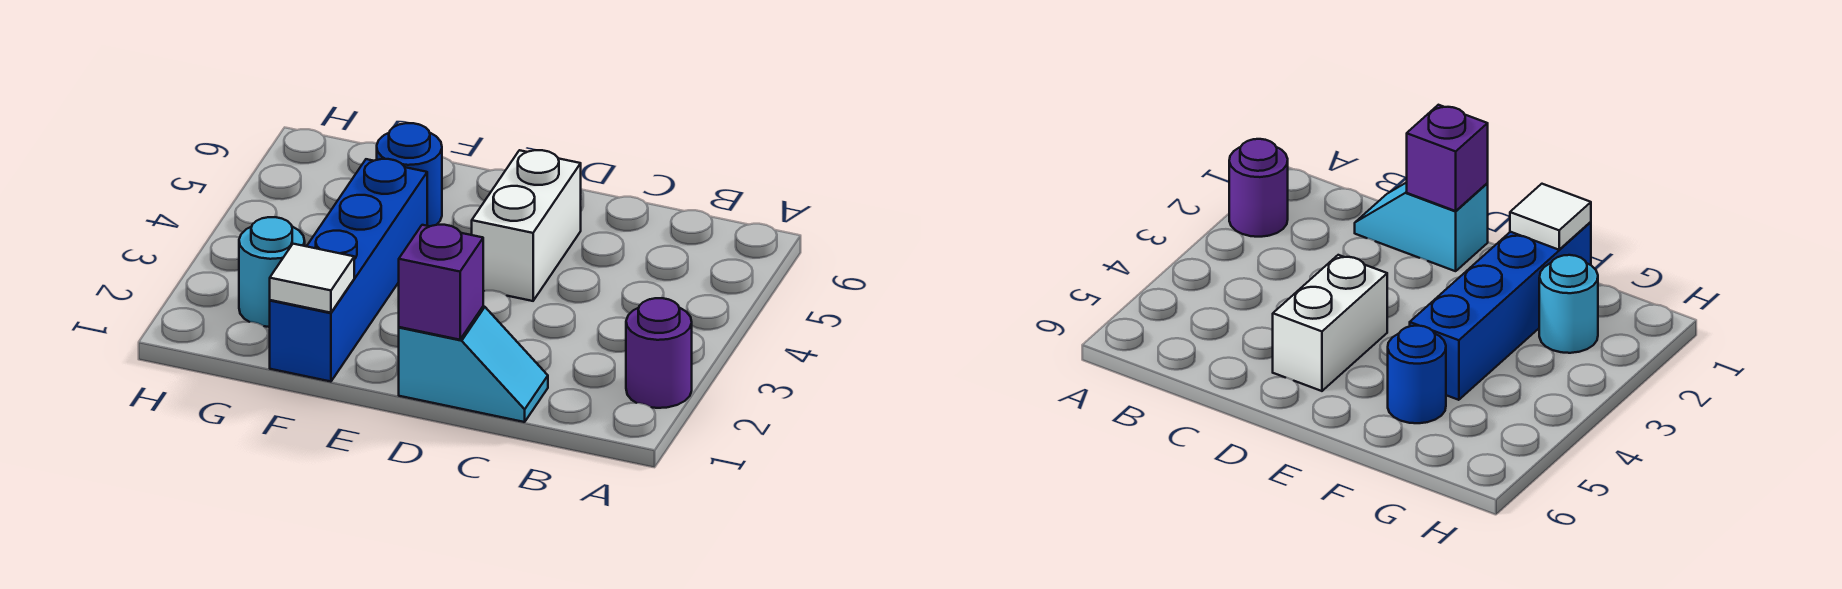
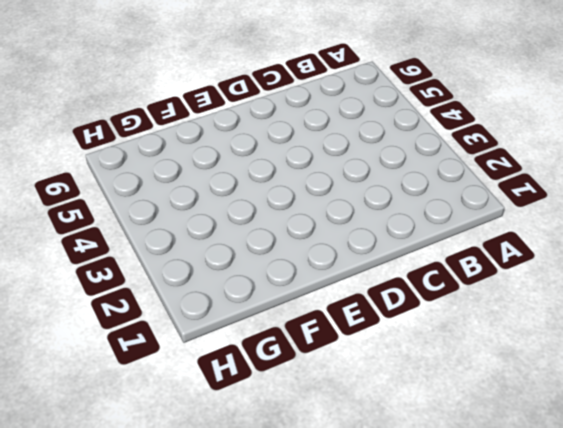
none -> purple round brick A2 level 1
none -> cyan slope C1:D1 level 1 top D

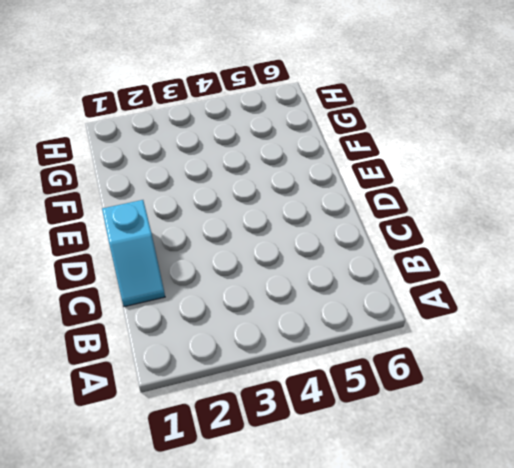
none -> purple round brick A2 level 1
none -> white brick D4:D5 level 1

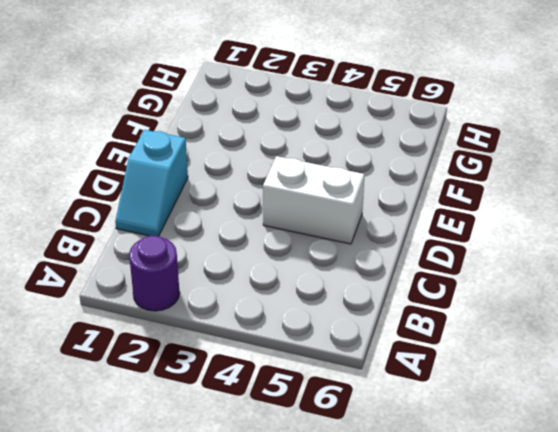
none -> blue brick F1:F4 level 1
none -> blue round brick F5 level 1

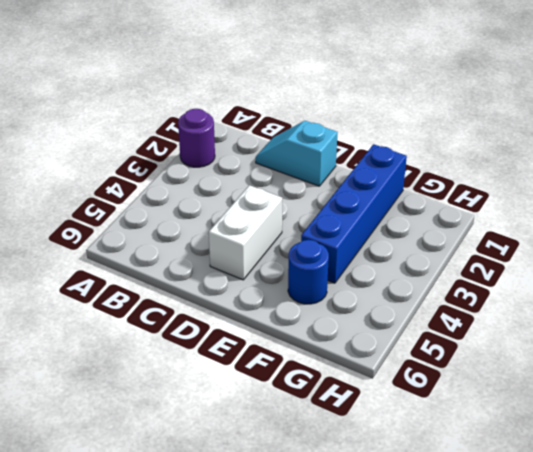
none -> cyan round brick G2 level 1
none -> purple brick D1 level 2

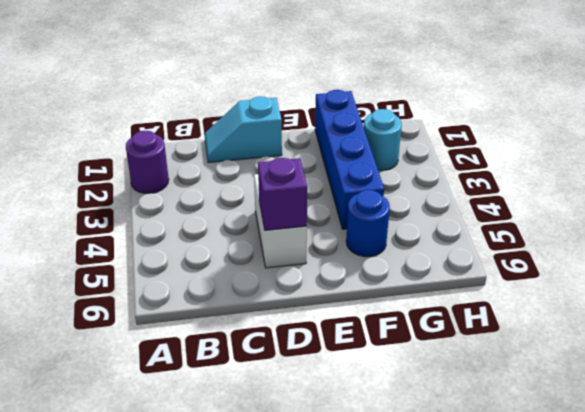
purple brick D5 level 2 -> purple brick D1 level 2
none -> white tile F1 level 2

